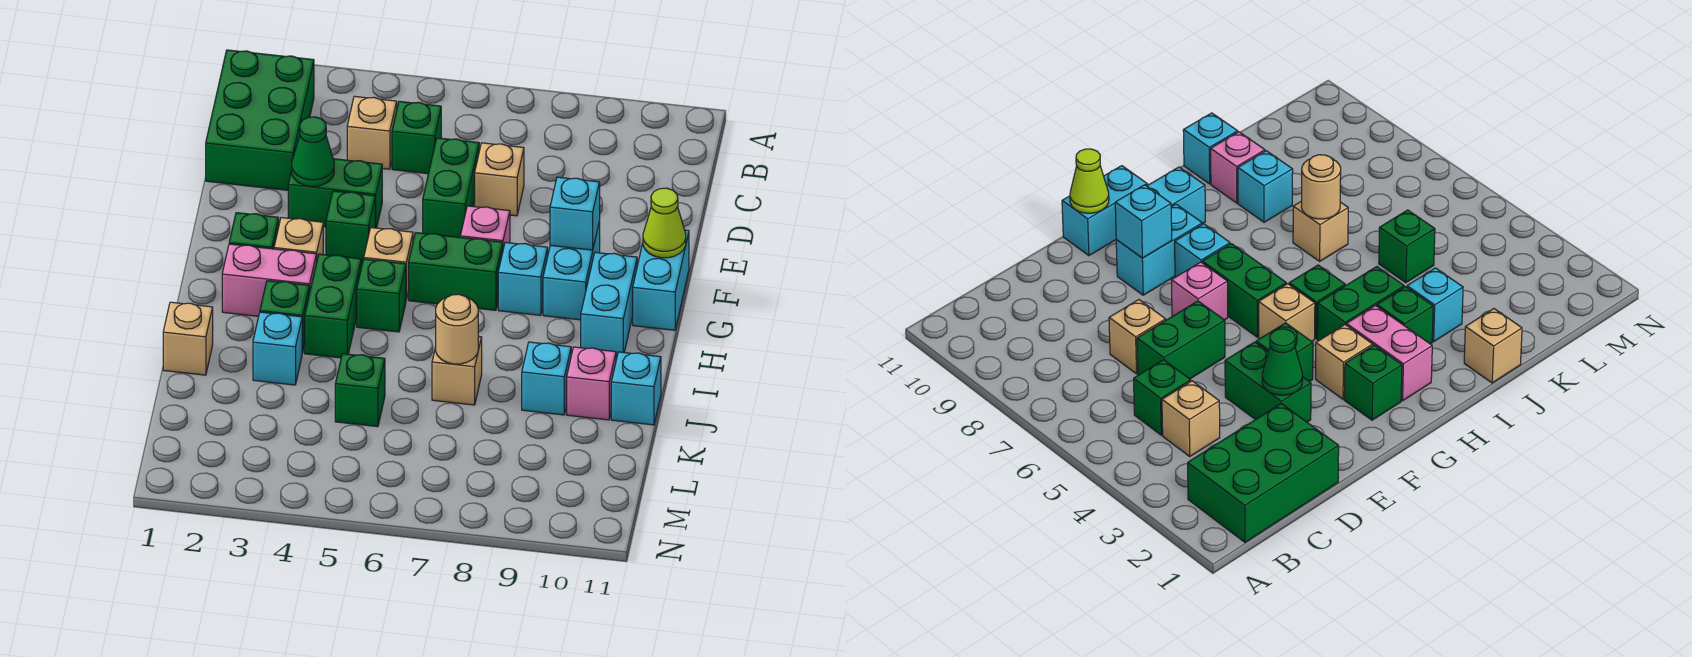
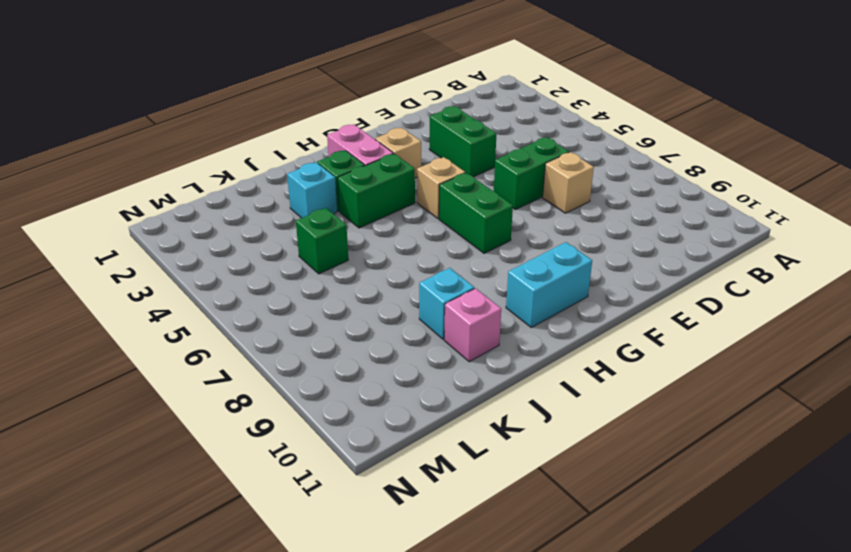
none -> green brick B1:D2 level 1
none -> tan brick C4 level 1
none -> green brick C5 level 1
none -> green brick F4 level 1

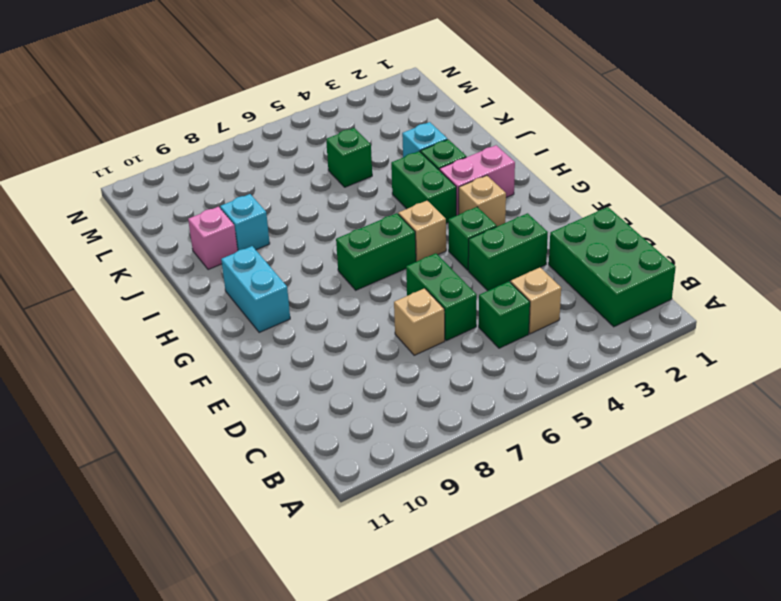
none -> pink brick F7 level 1
none -> cyan brick F9:G9 level 1
none -> cyan brick F11:G11 level 1
none -> green brick G2 level 1

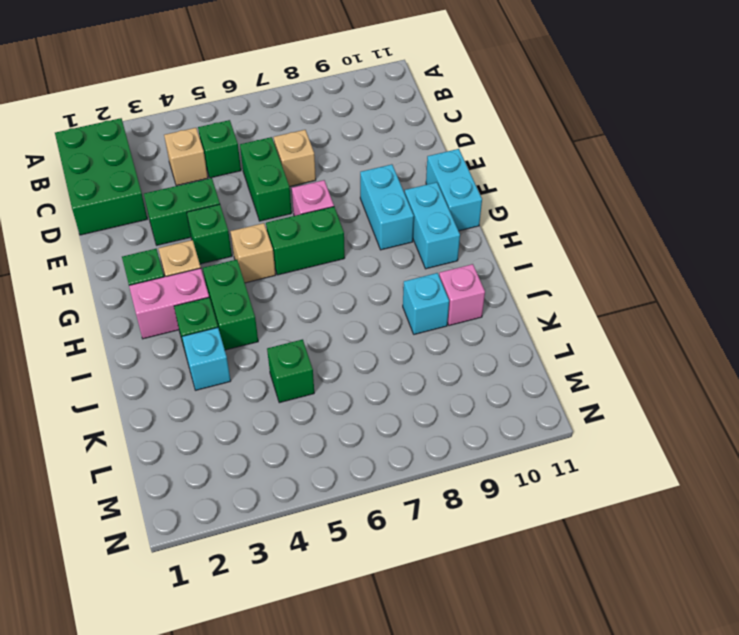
none -> cyan brick G8 level 1
none -> green brick H5 level 1
none -> tan brick J1 level 1
none -> tan brick J7 level 1

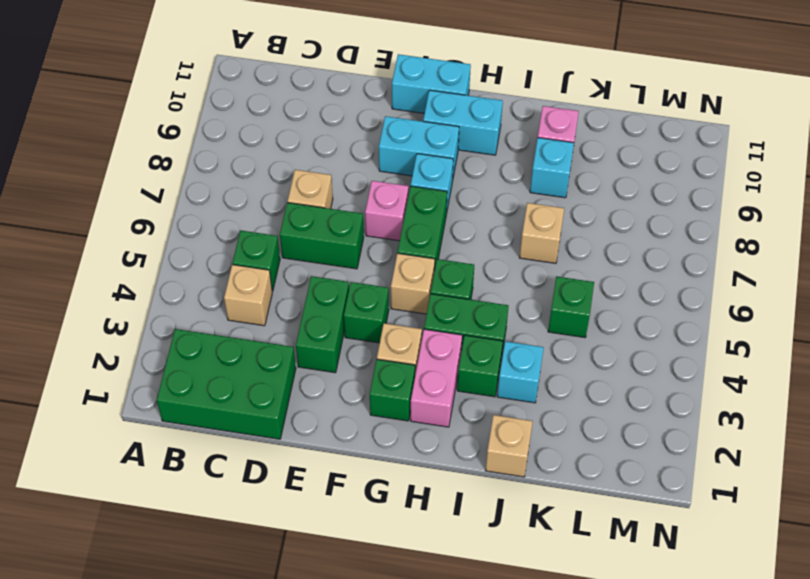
none -> cyan brick J11 level 1
none -> green cone E3 level 2
none -> cyan brick F9 level 2
none -> lime cone F11 level 2

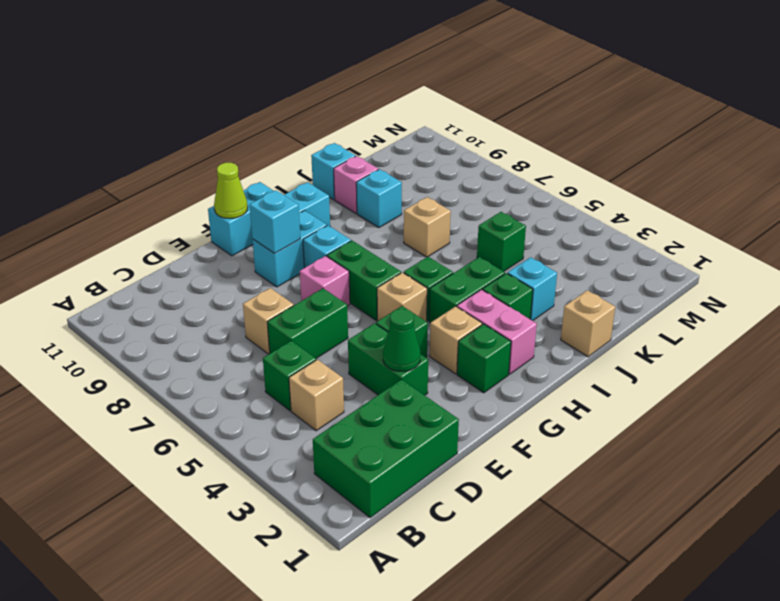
none -> tan round brick J7 level 2

